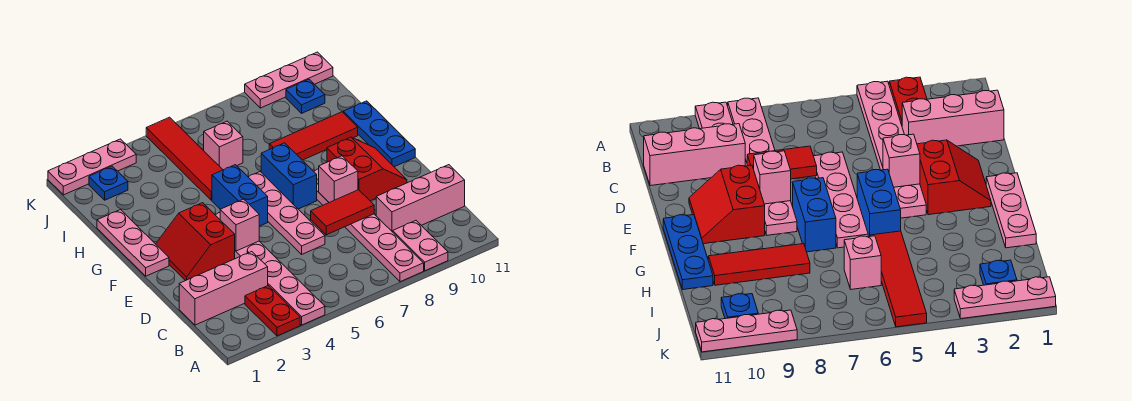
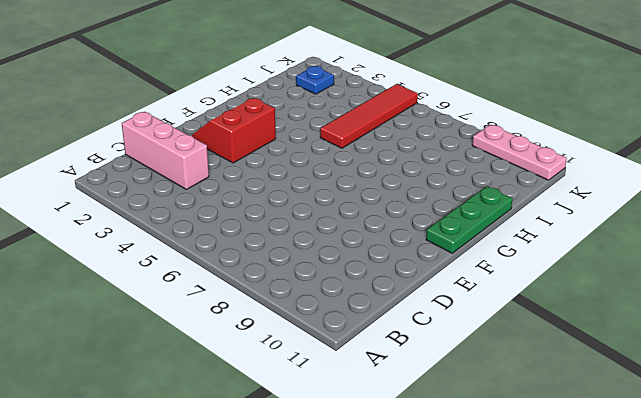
green plate F11:H11 level 1 -> blue plate F11:H11 level 1
none -> red plate A3:B3 level 1
none -> pink plate A4:F4 level 1
none -> pink plate A8:F8 level 1

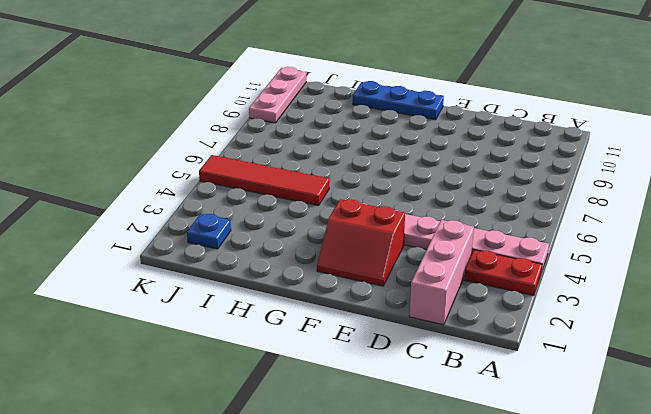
none -> pink plate A8:F8 level 1
none -> pink plate A9:B9 level 1
none -> pink brick C9:C11 level 1

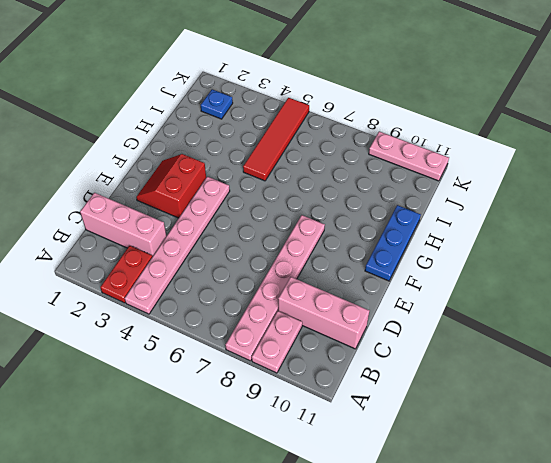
none -> pink plate D6:G6 level 1
none -> red slope E9:F10 level 1 top 9
none -> pink plate F1:H1 level 1

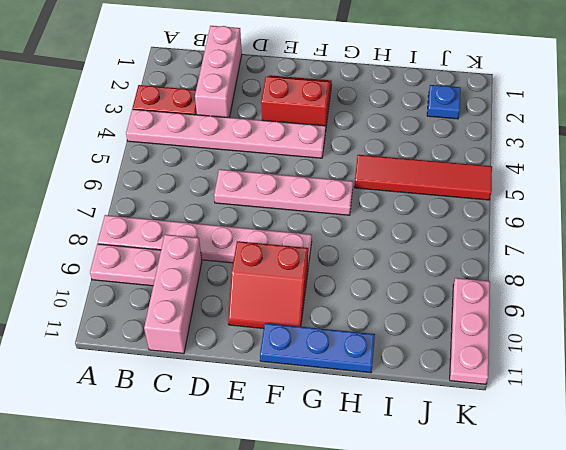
none -> pink plate F1:H1 level 1
none -> blue brick F5:G5 level 1
none -> blue brick F7:G7 level 1

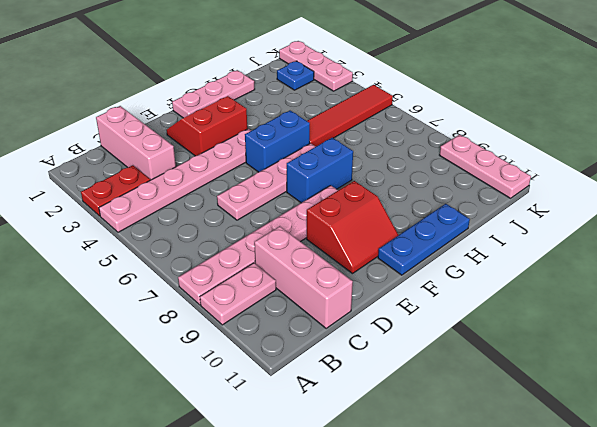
none -> red tile H8:H10 level 1
none -> pink brick I6 level 1
none -> blue plate J10 level 1

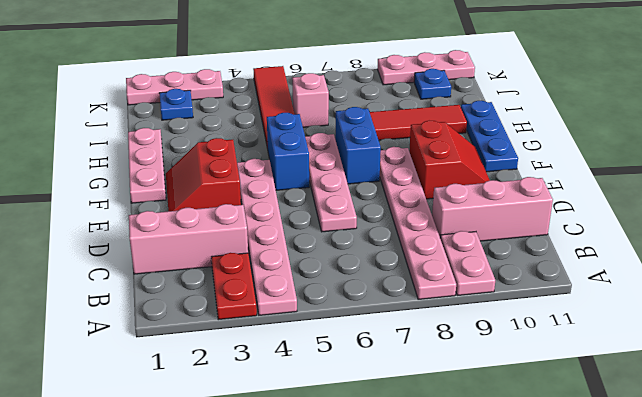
none -> red tile D7:D8 level 2
none -> pink brick E4 level 2
none -> pink brick E8 level 2

